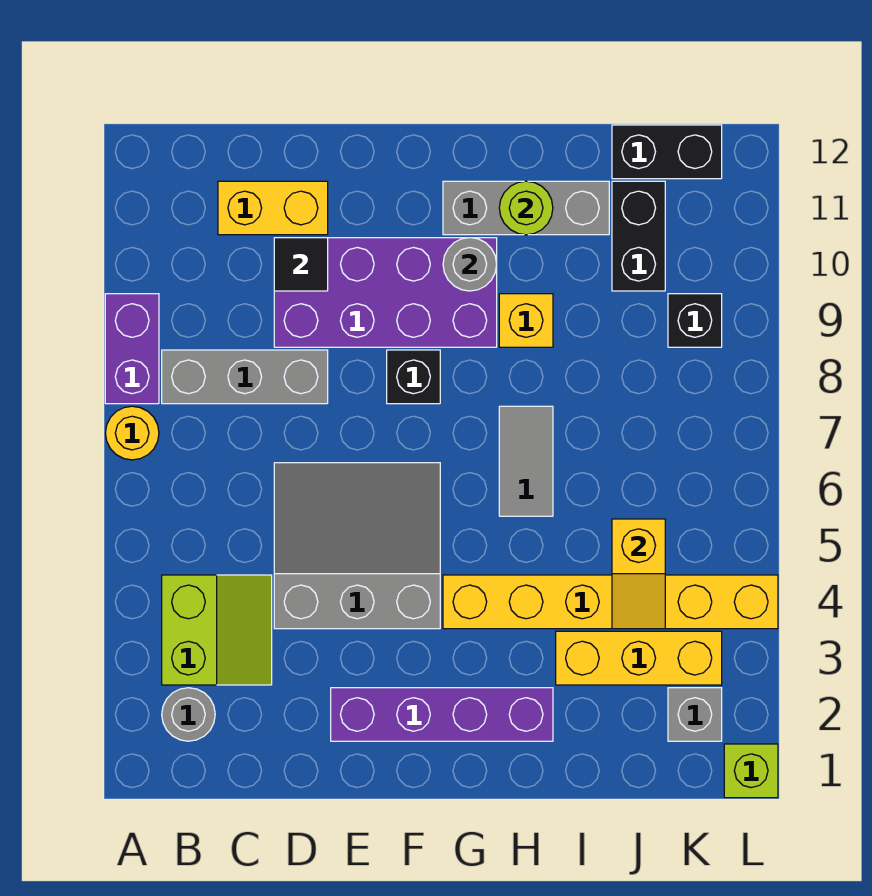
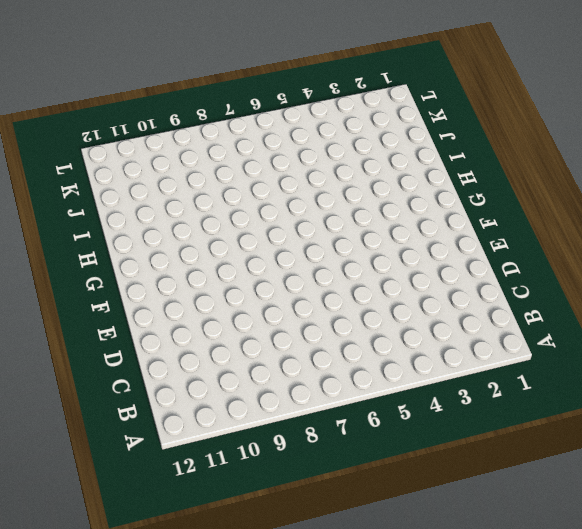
none -> yellow round brick A7 level 1
none -> purple brick A8:A9 level 1
none -> grey round brick B2 level 1

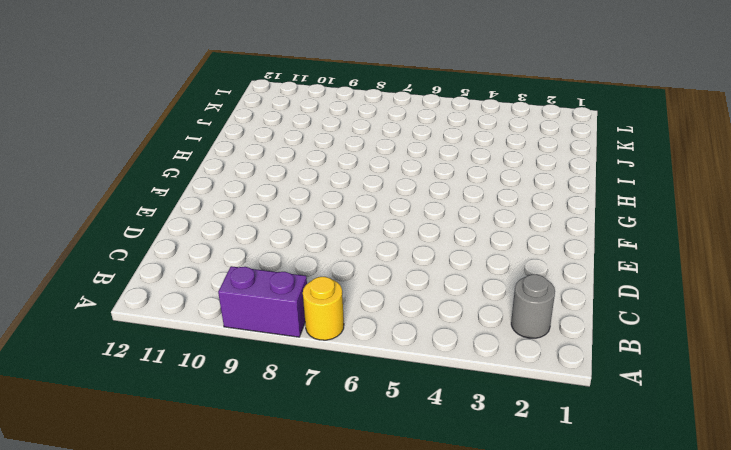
none -> lime slope B3:C4 level 1 top B
none -> grey brick B8:D8 level 1
none -> yellow brick C11:D11 level 1

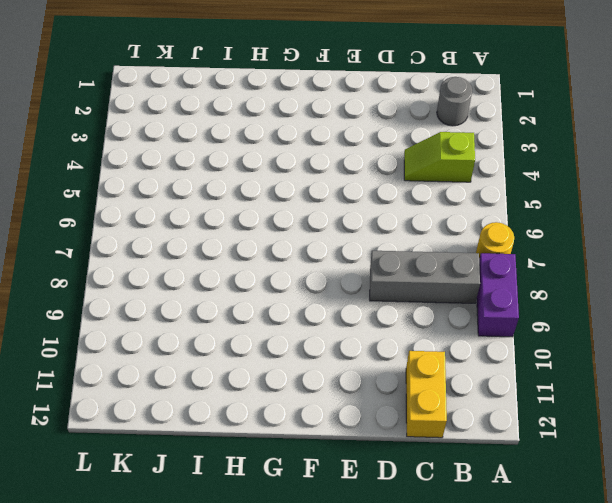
lime slope B4:C4 level 1 top B -> lime slope B3:C4 level 1 top B
yellow brick C11:C12 level 1 -> yellow brick C11:D11 level 1
none -> grey slope D4:F6 level 1 top 4
none -> purple brick D9:G10 level 1
none -> purple brick E2:H2 level 1

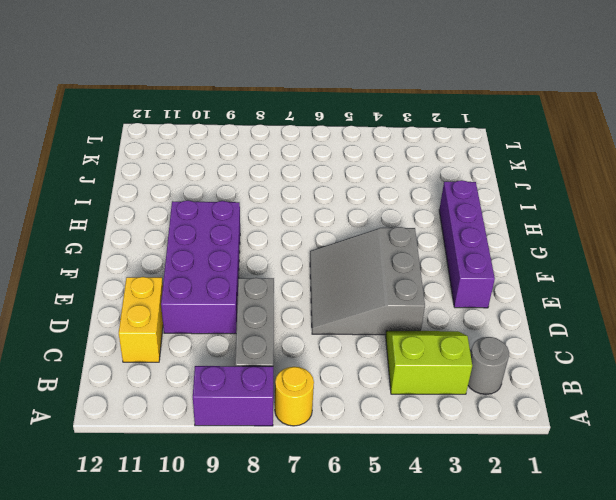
none -> black brick F8 level 1
none -> yellow brick G4:L4 level 1
none -> grey brick G11:I11 level 1

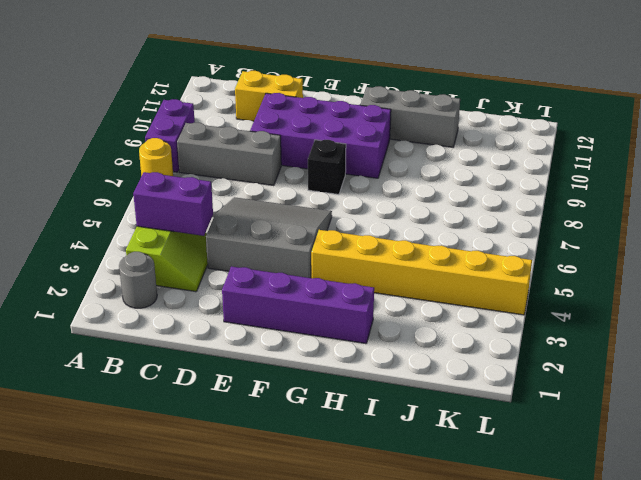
purple brick B4:C4 level 2 -> none
none -> grey tile H6:H7 level 1
none -> yellow brick H9 level 1
none -> yellow brick I3:K3 level 1

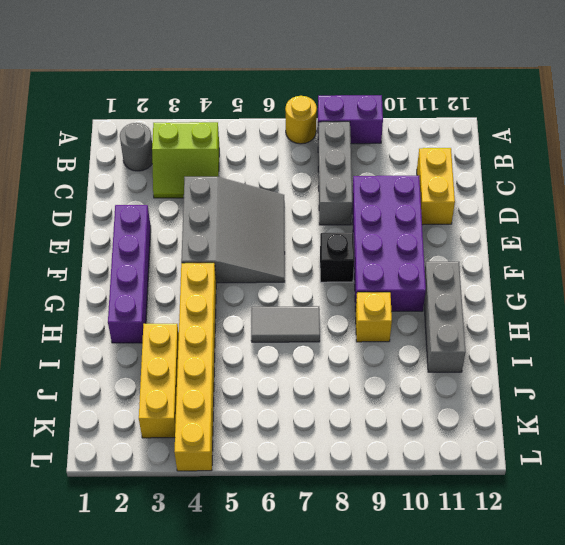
none -> black brick J10:J11 level 1
none -> black brick J12:K12 level 1
none -> grey brick K2 level 1

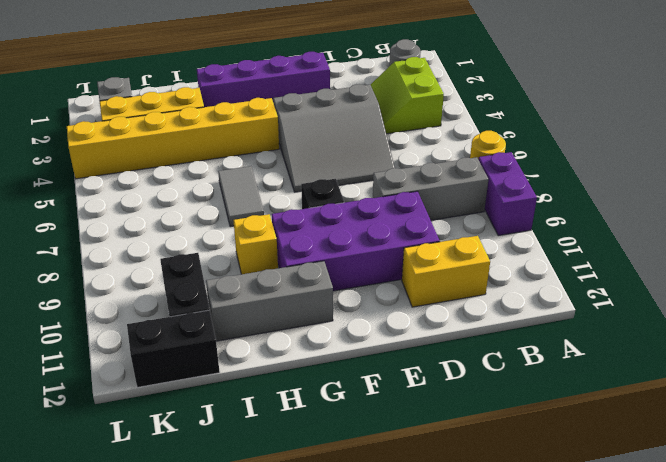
none -> black brick K9 level 1
none -> lime brick L1 level 1
none -> black tile D10 level 2

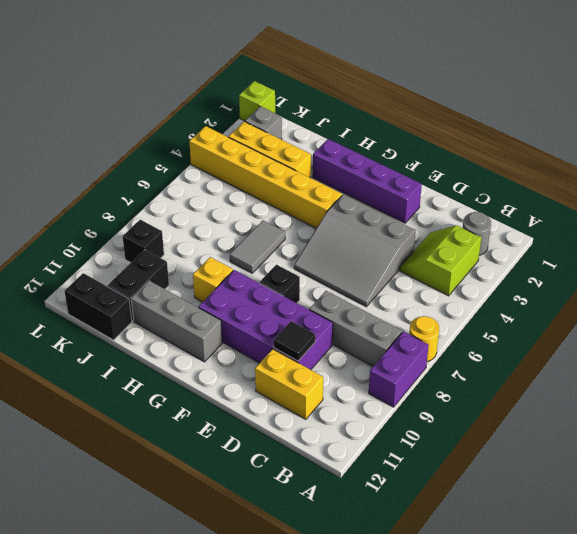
none -> grey round brick G10 level 2
none -> lime round brick H11 level 2
none -> yellow slope J4:J5 level 2 top 5

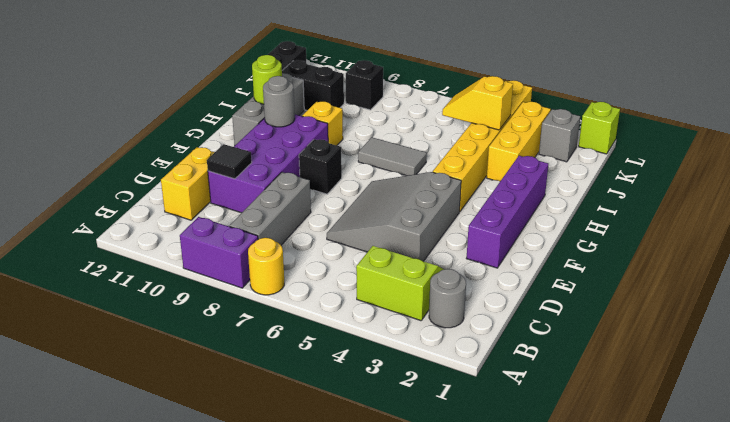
yellow slope J4:J5 level 2 top 4 -> yellow slope J4:J5 level 2 top 5

